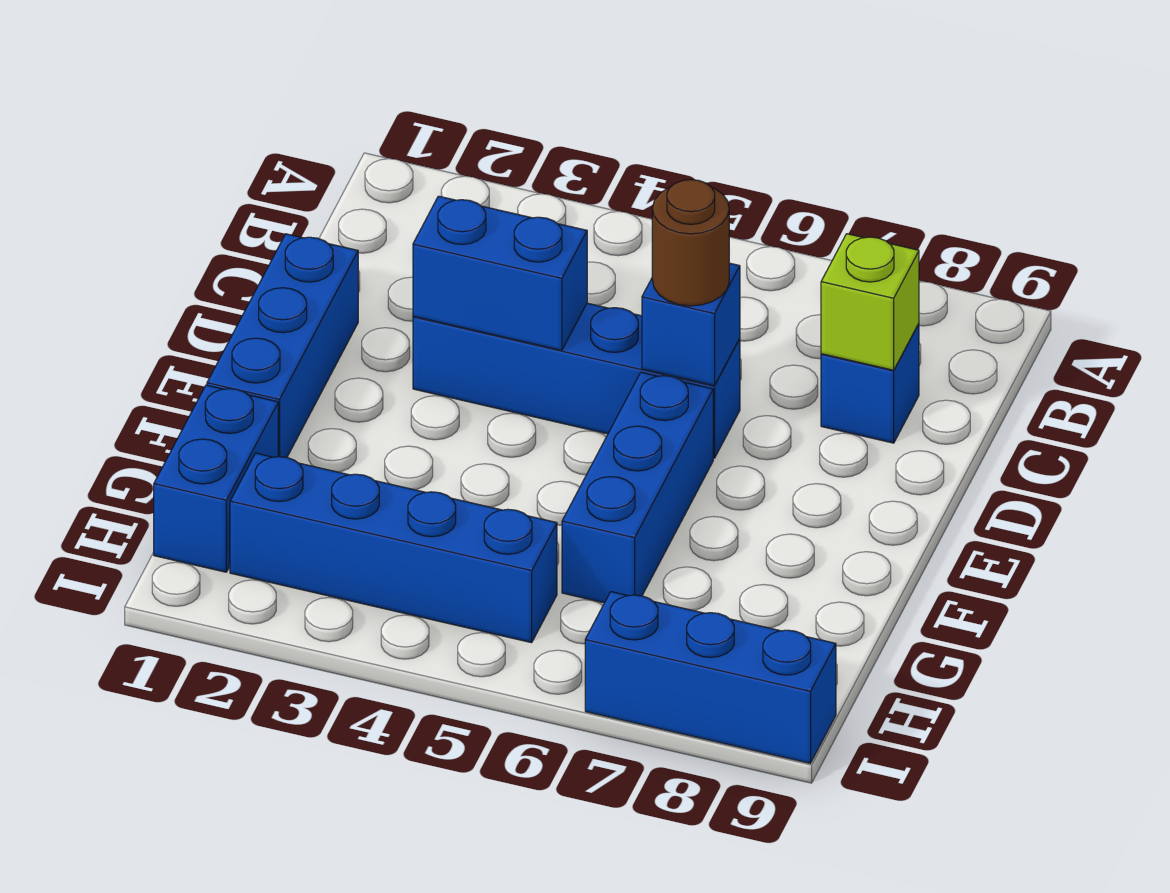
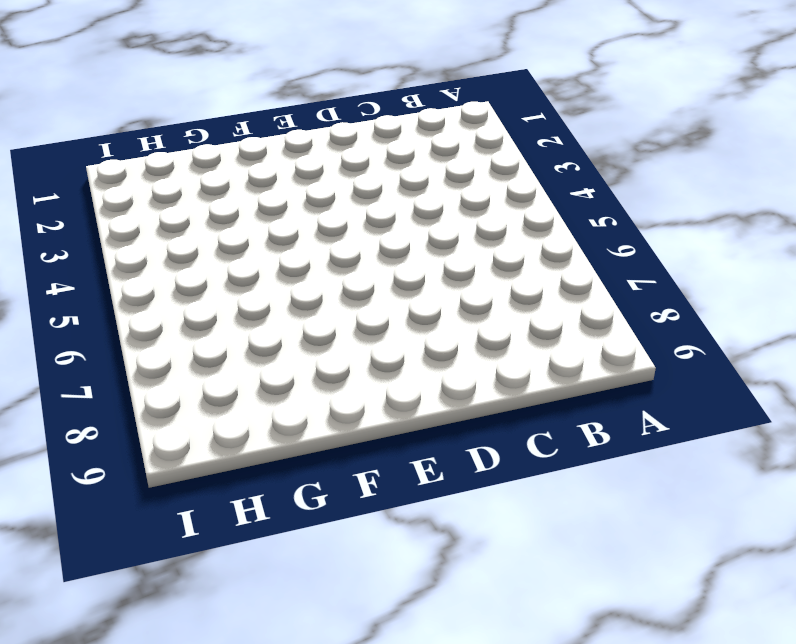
none -> blue brick C8 level 1
none -> blue brick D1:F1 level 1

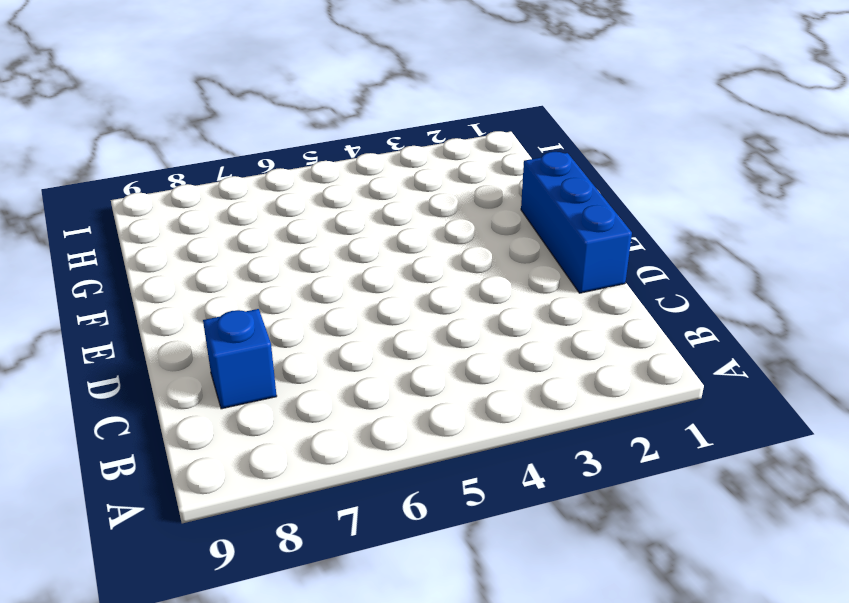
none -> blue brick D3:D6 level 1
none -> blue brick E6:G6 level 1

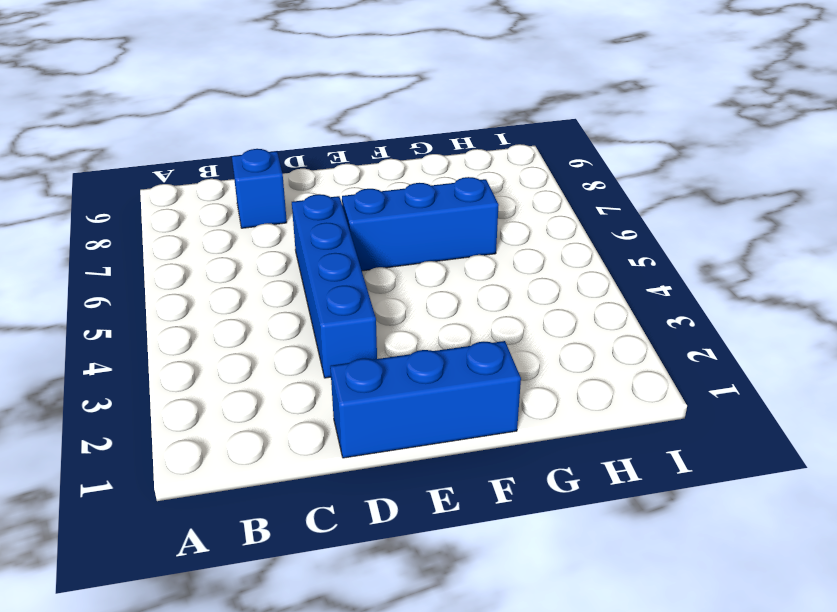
none -> blue brick G1:H1 level 1
none -> blue brick H2:H5 level 1

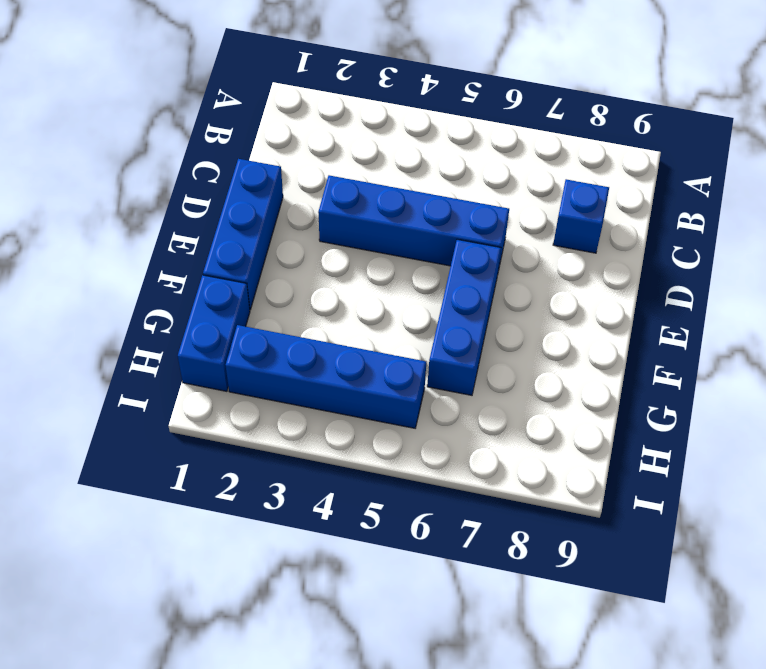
none -> blue brick I7:I9 level 1
none -> lime brick C8 level 2

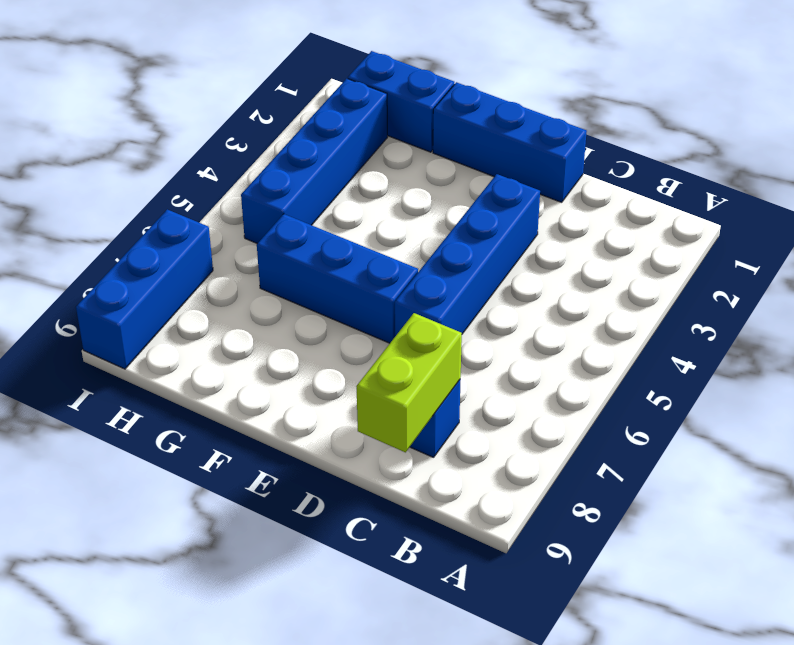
lime brick C8:C9 level 2 -> lime brick C8 level 2
none -> blue brick D3:D4 level 2
none -> blue brick D6 level 2

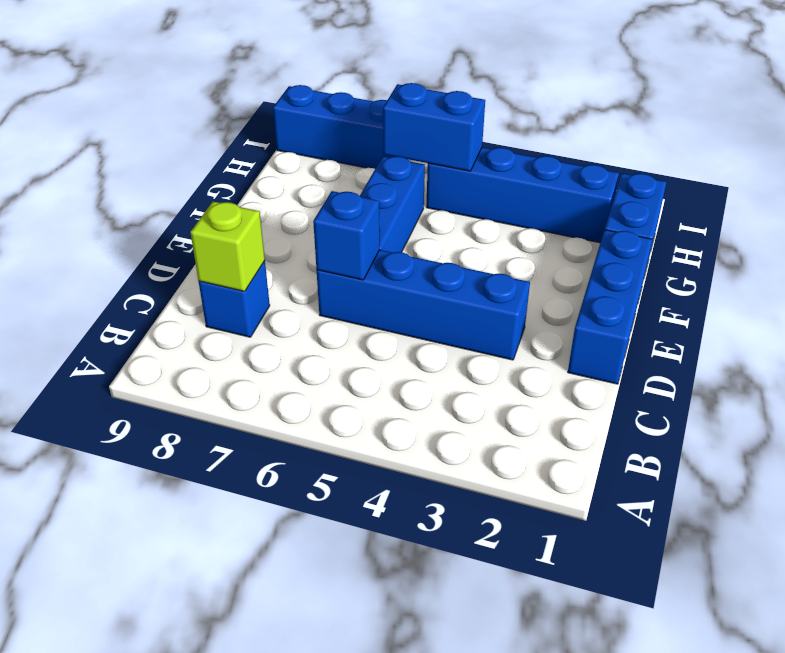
blue brick H5:H6 level 2 -> blue brick D3:D4 level 2
none -> brown round brick D6 level 3

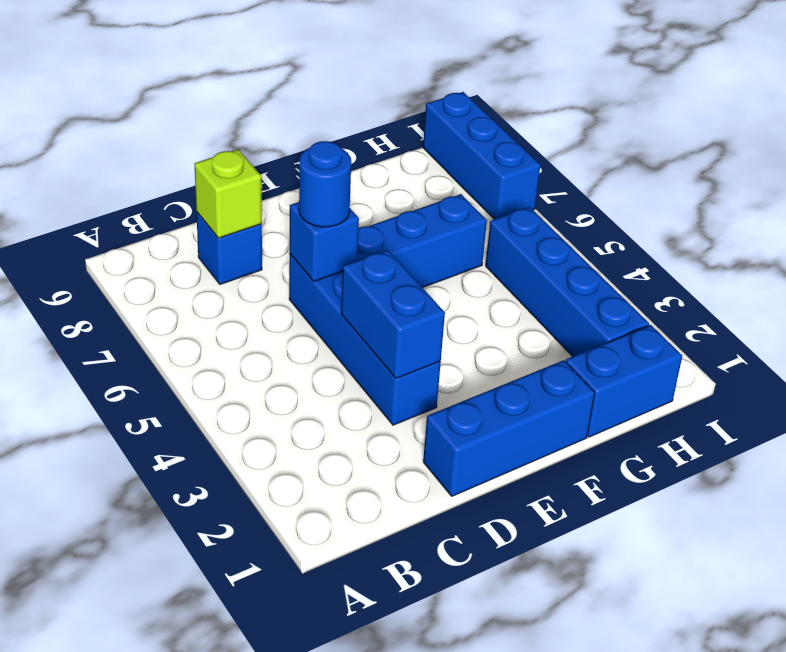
blue round brick D6 level 3 -> brown round brick D6 level 3

